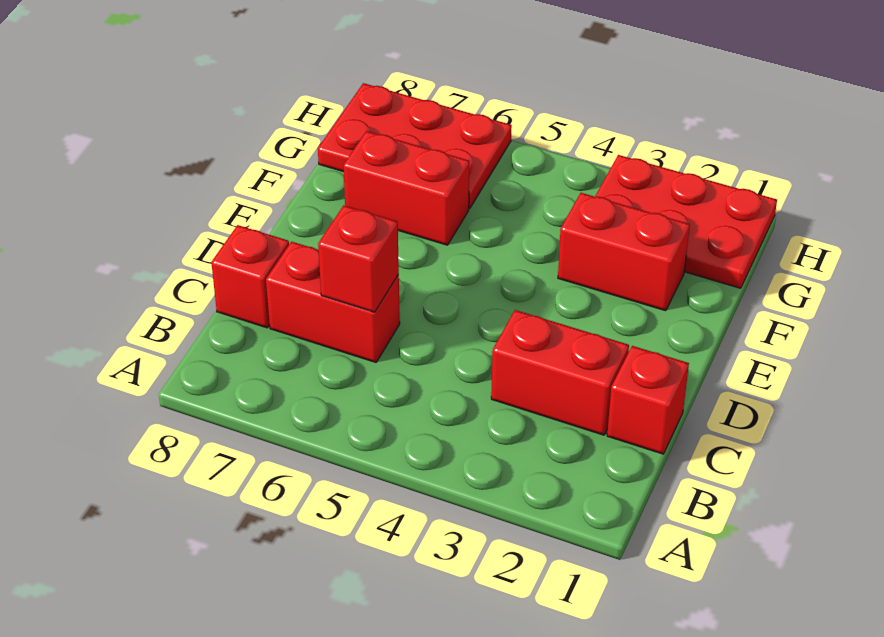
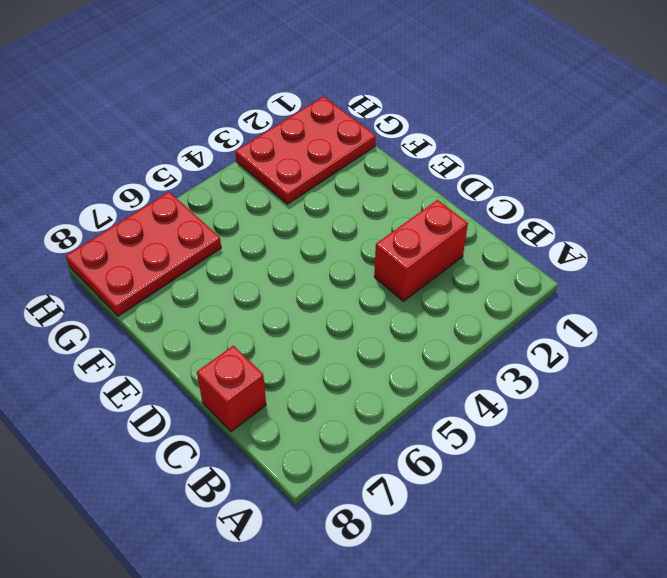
none -> red brick C1 level 1
none -> red brick C6:C7 level 1

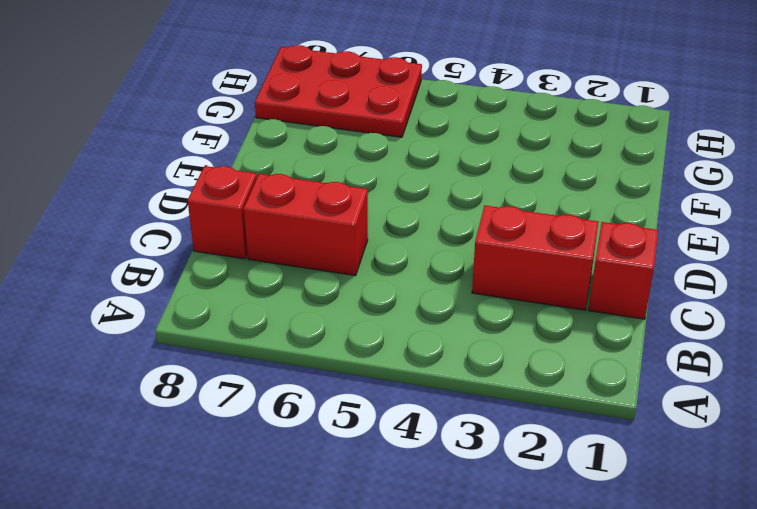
none -> red brick F2:F3 level 1
none -> red brick F6:F7 level 1

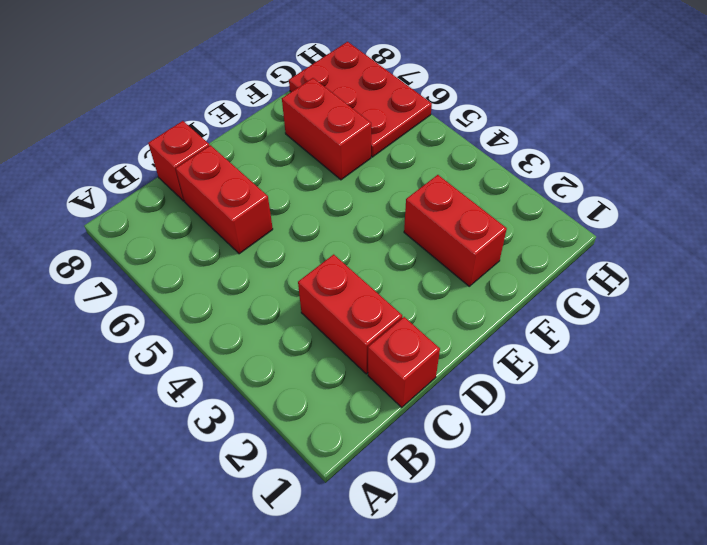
none -> red plate G1:H3 level 1
none -> red brick C6 level 2

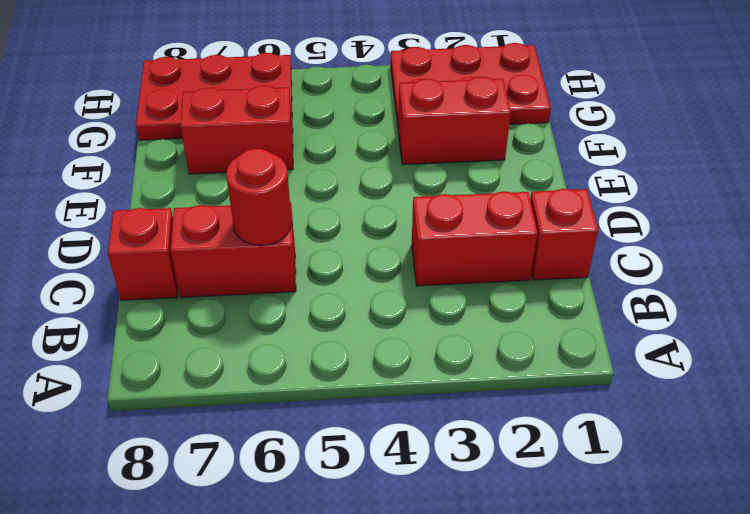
red round brick C6 level 2 -> red brick C6 level 2

